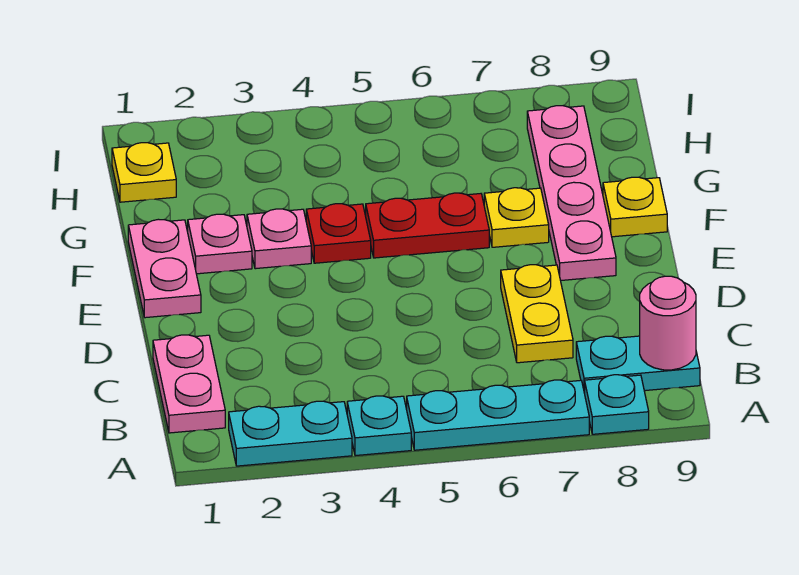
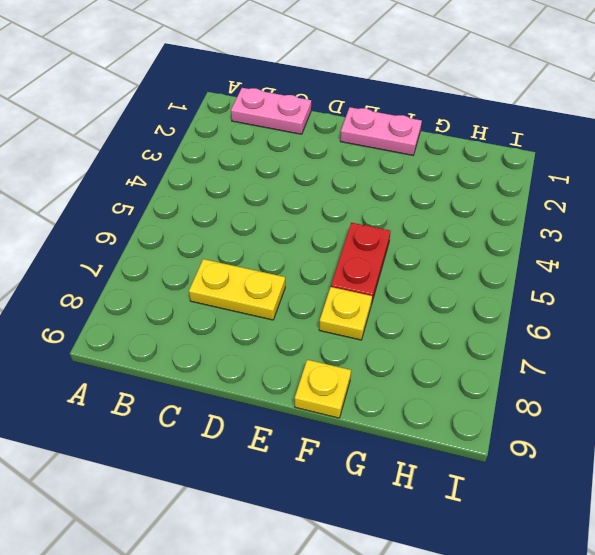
none -> cyan plate A2:A3 level 1
none -> cyan plate A4 level 1
none -> cyan plate A5:A7 level 1

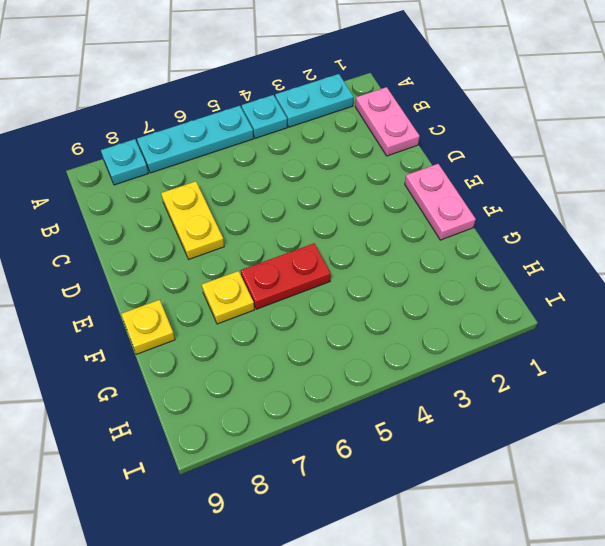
none -> cyan plate B8:B9 level 1
none -> pink plate E8:H8 level 1
none -> pink plate F2 level 1

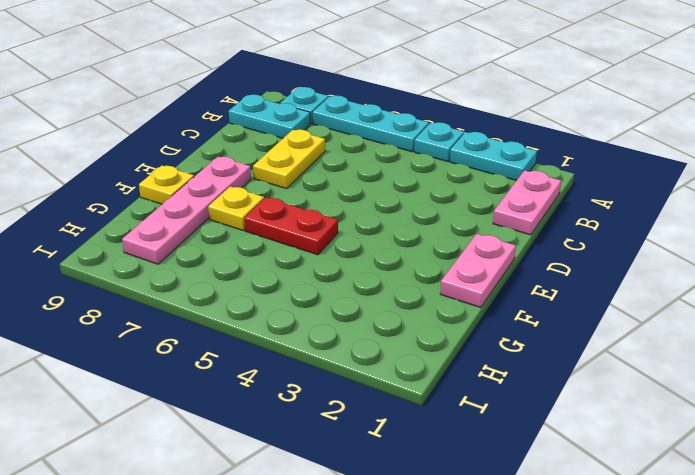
none -> pink plate F2 level 1
none -> pink plate F3 level 1
none -> red plate F4 level 1

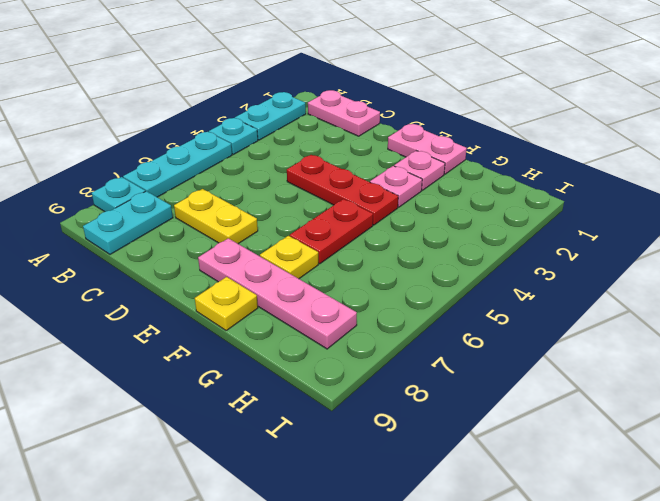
red plate D4:F4 level 1 -> red plate F4 level 1
none -> yellow plate H1 level 1
none -> pink round brick B9 level 2

